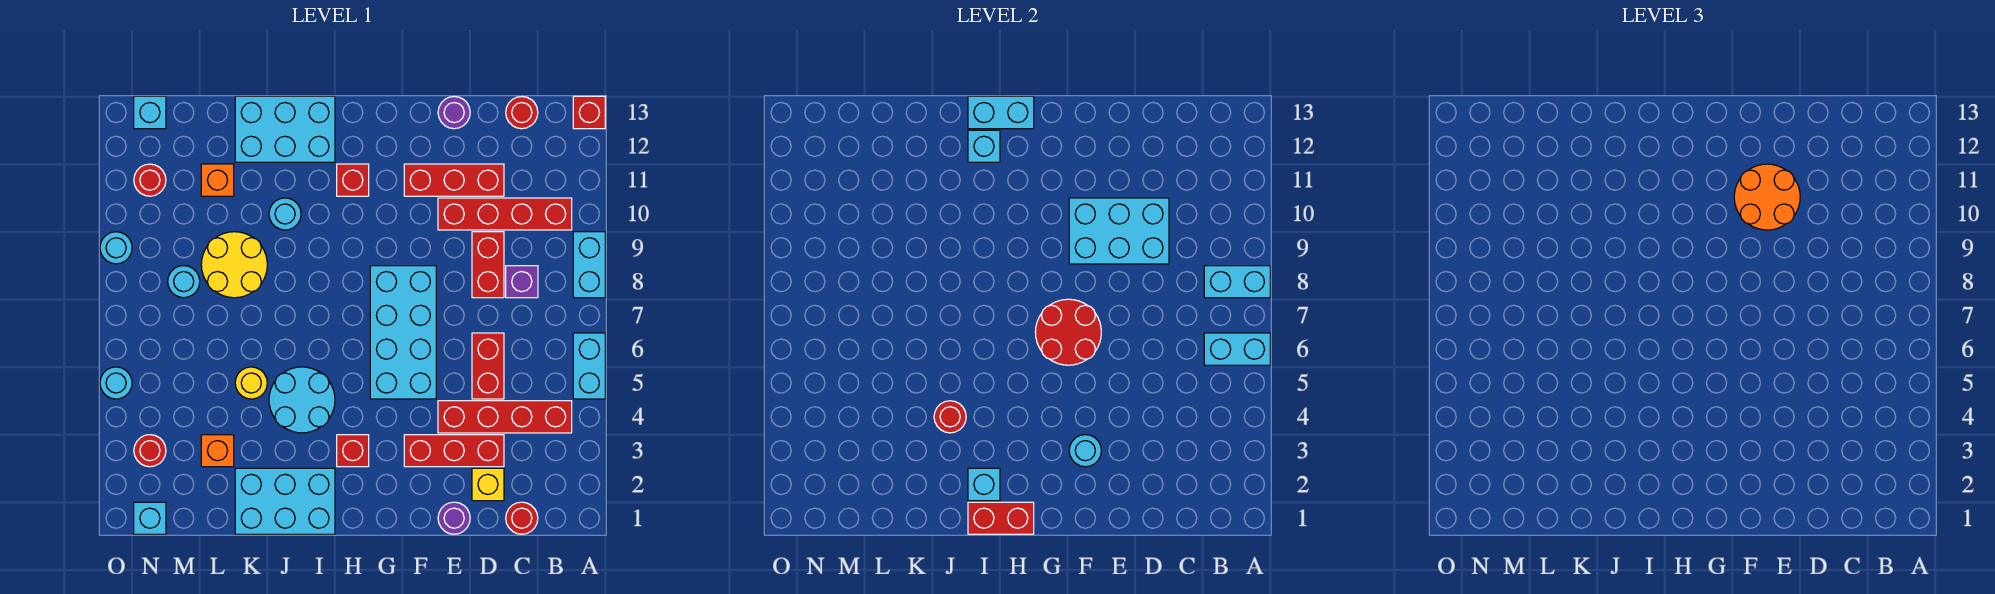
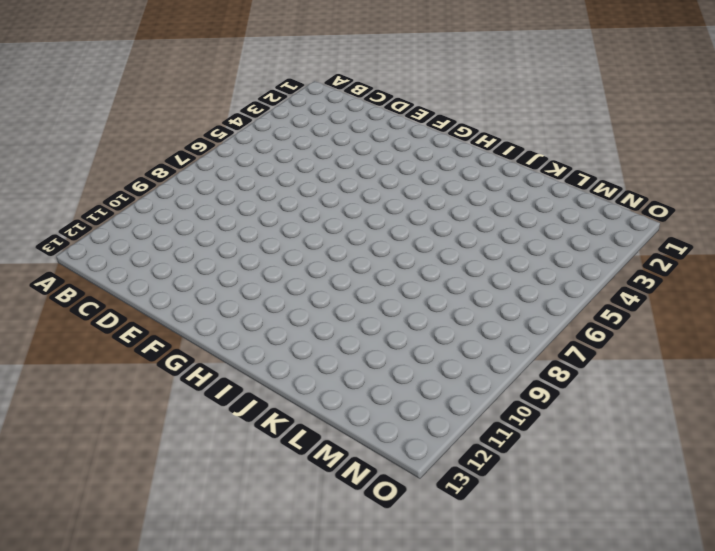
none -> cyan brick A5:A6 level 1
none -> cyan brick A8:A9 level 1
none -> red brick A13 level 1
none -> red brick B4:E4 level 1

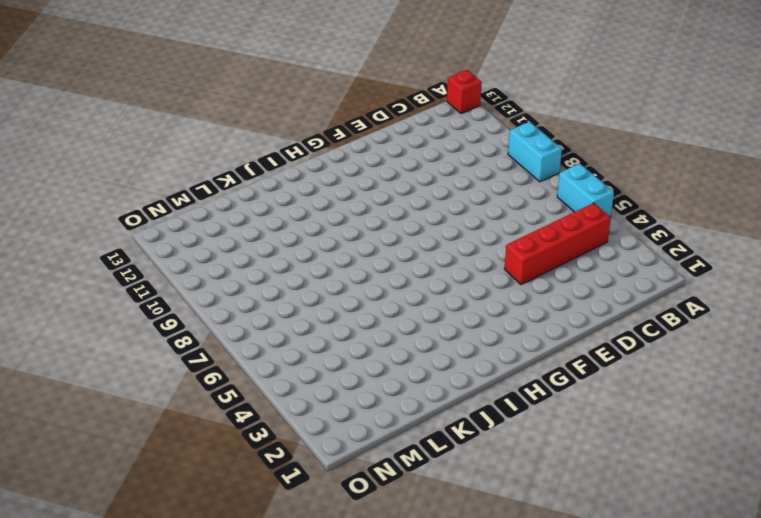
none -> red brick B10:E10 level 1
none -> red round brick C1 level 1
none -> purple brick C8 level 1
none -> red round brick C13 level 1

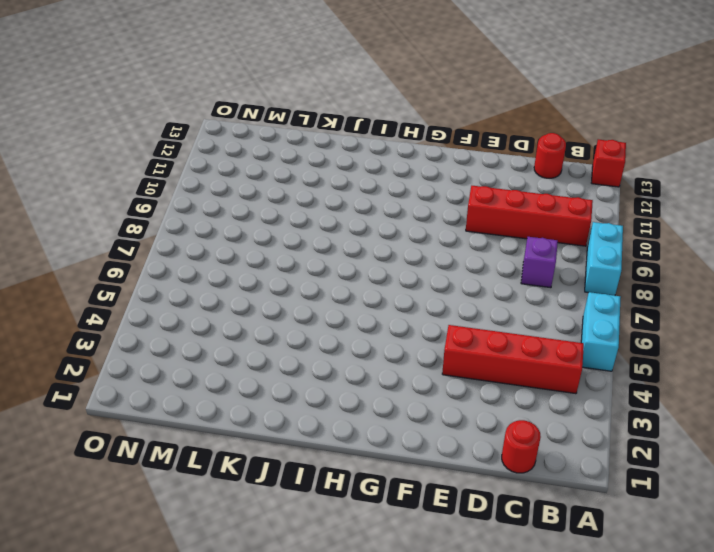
none -> yellow brick D2 level 1
none -> red brick D3:F3 level 1
none -> red brick D5:D6 level 1
none -> red brick D8:D9 level 1

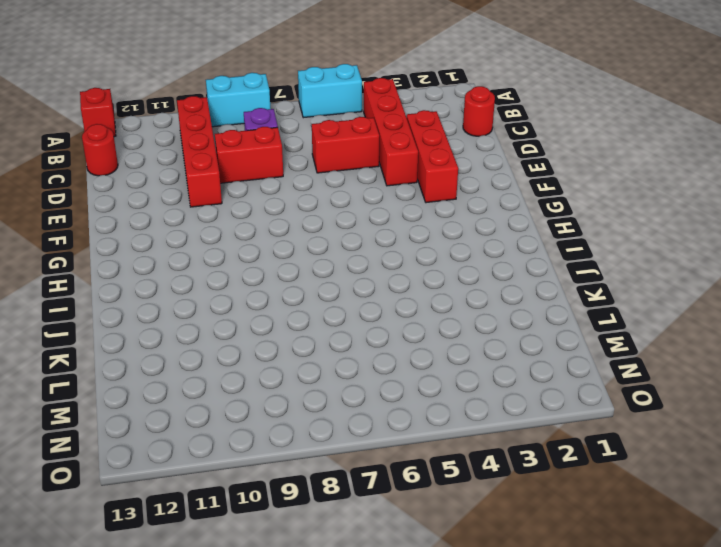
none -> yellow brick D2 level 1
none -> red brick D11:F11 level 1
none -> purple round brick E1 level 1
none -> purple round brick E13 level 1

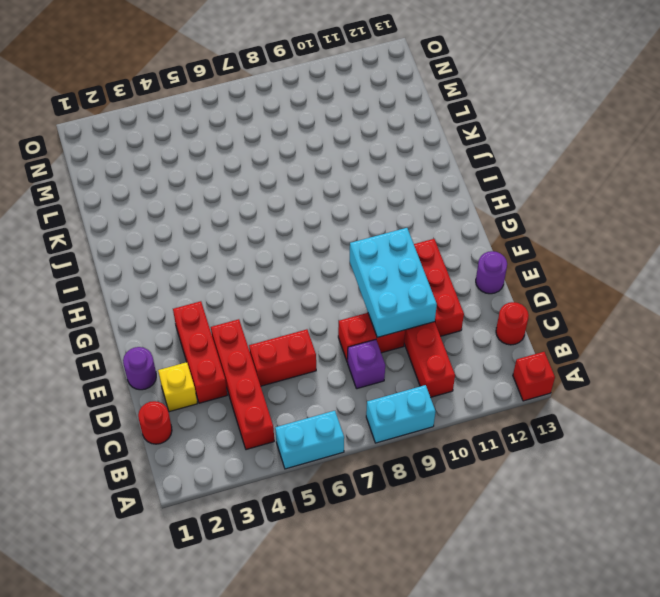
none -> cyan brick F5:G8 level 1
none -> red brick H3 level 1
none -> red brick H11 level 1
none -> cyan brick I1:K2 level 1

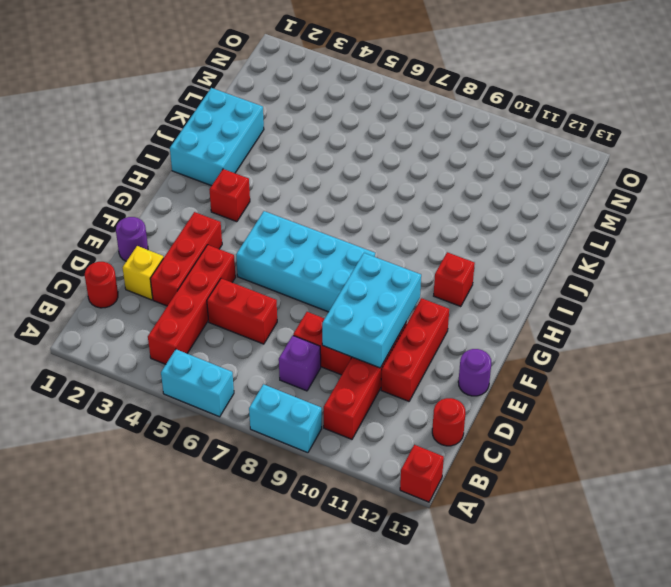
none -> cyan round brick I4:J5 level 1
none -> cyan brick I12:K13 level 1
none -> cyan round brick J10 level 1
none -> yellow round brick K5 level 1

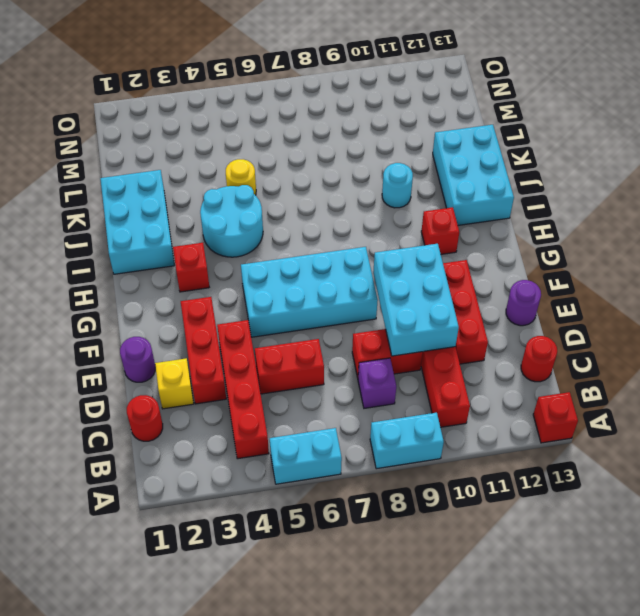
none -> yellow round brick K8:L9 level 1
none -> orange brick L3 level 1
none -> orange brick L11 level 1
none -> cyan round brick M8 level 1

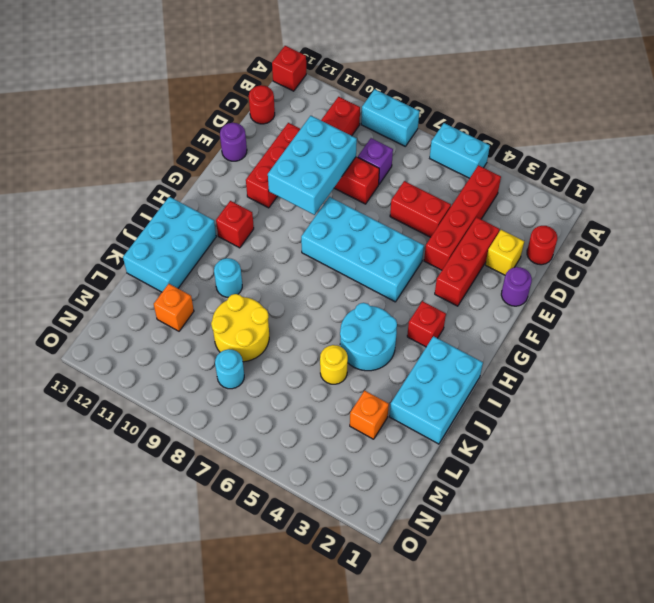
none -> cyan brick N1 level 1
none -> red round brick N3 level 1
none -> red round brick N11 level 1
none -> cyan brick N13 level 1

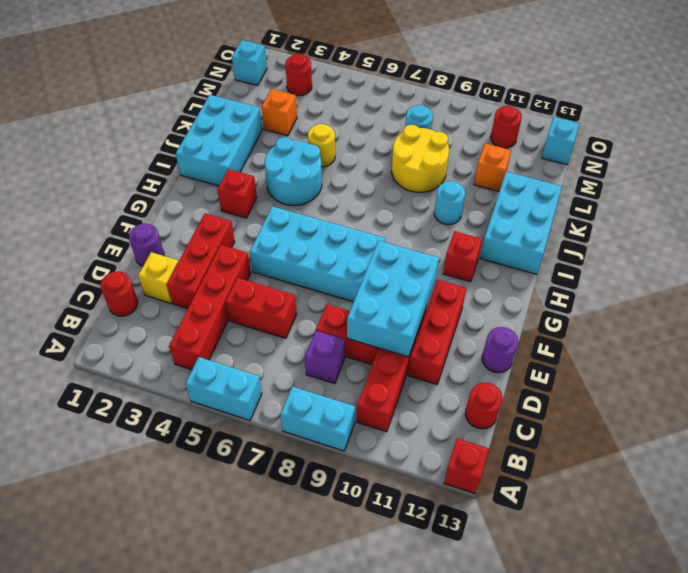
none -> cyan round brick O5 level 1
none -> cyan round brick O9 level 1
none -> cyan brick A6:B6 level 2
none -> cyan brick A8:B8 level 2

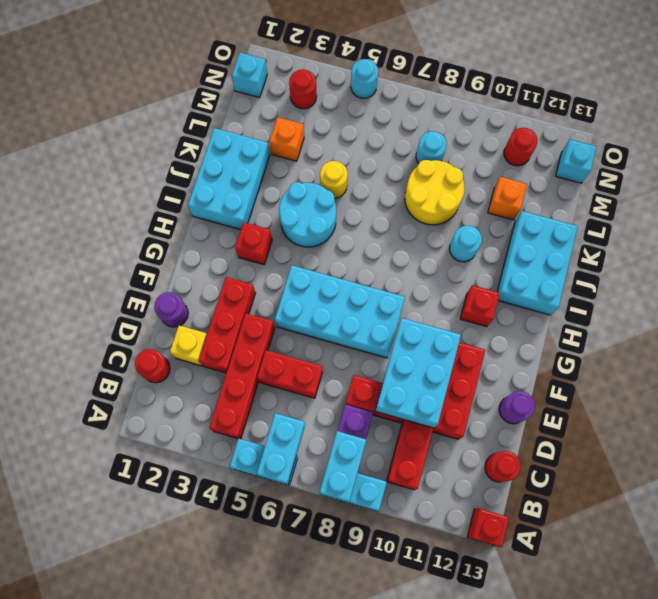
none -> cyan round brick O9 level 1
none -> cyan round brick F3 level 2
none -> red round brick F6:G7 level 2
none -> red brick H1:I1 level 2

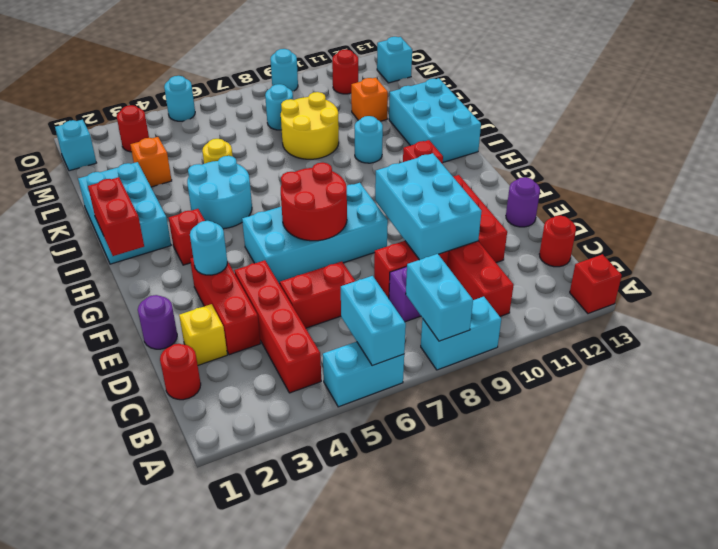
none -> cyan brick H13:I13 level 2
none -> cyan brick I2 level 2
none -> cyan brick I12 level 2
none -> red round brick J4 level 2

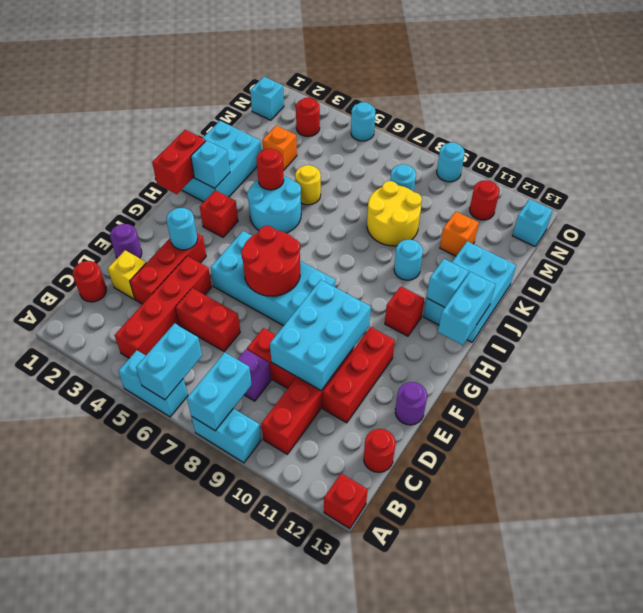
none -> orange round brick E10:F11 level 3

